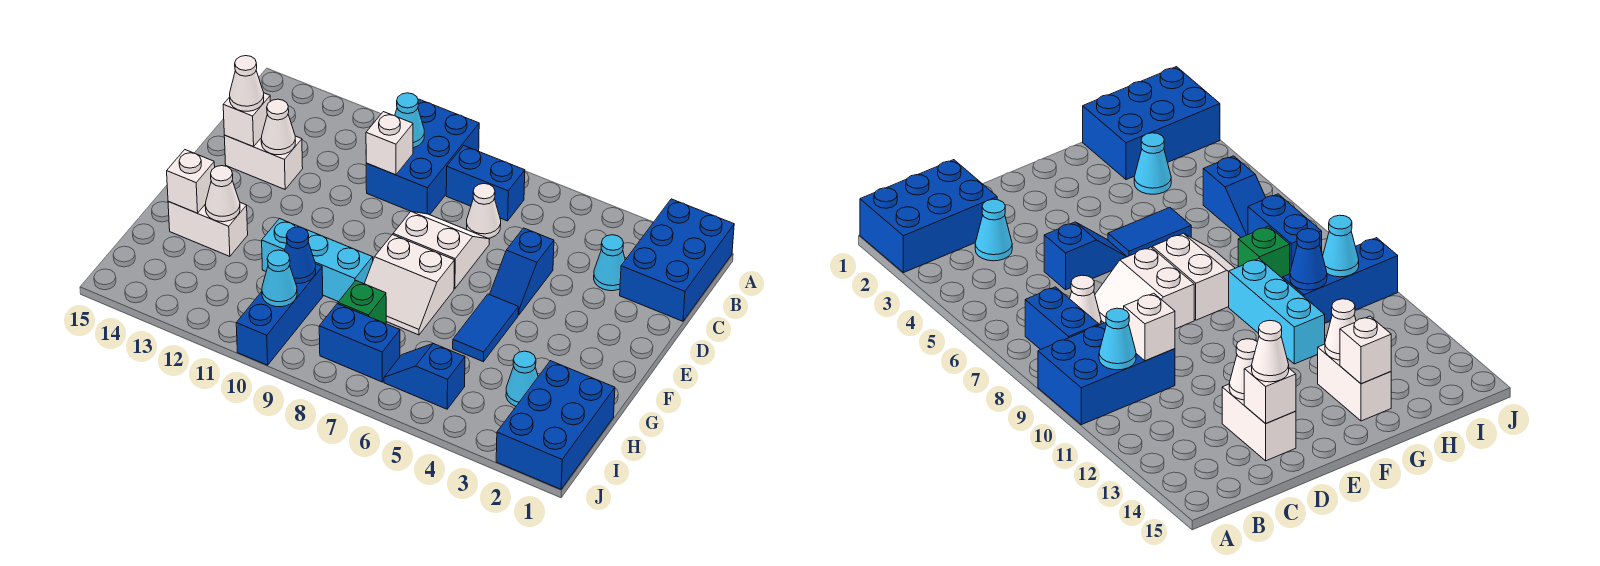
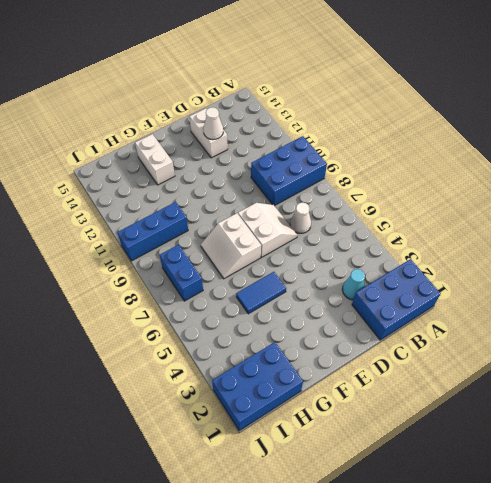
none -> blue brick B7:B8 level 1
none -> blue slope D5:E5 level 1 top D
none -> cyan brick G9:G11 level 1

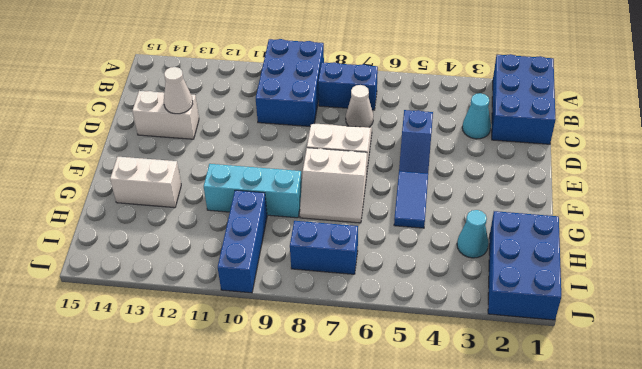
none -> green brick H8 level 1
none -> blue slope I5:I6 level 1 top 5
none -> cyan cone B10 level 2

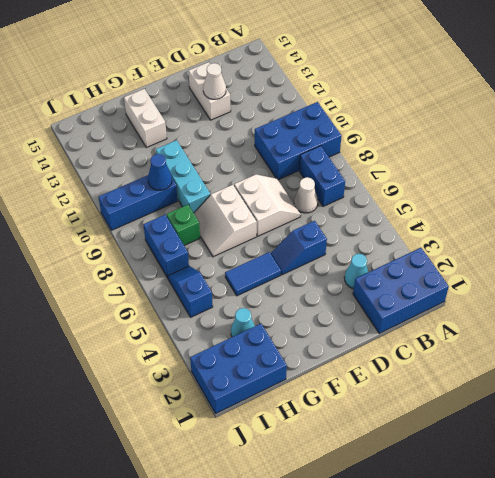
none -> cyan cone B10 level 2
none -> white brick C10 level 2
none -> white brick D14 level 2

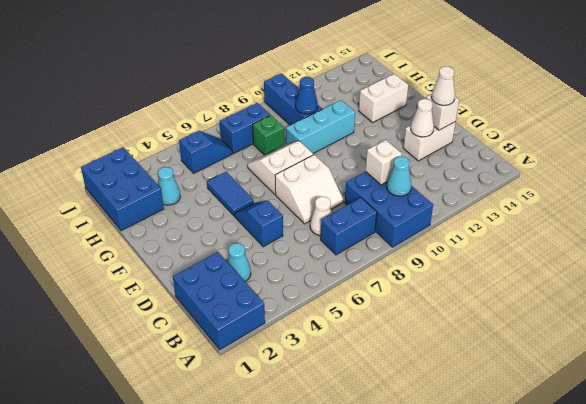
none -> white cone G13 level 2
none -> white brick G14 level 2
none -> cyan cone I10 level 2

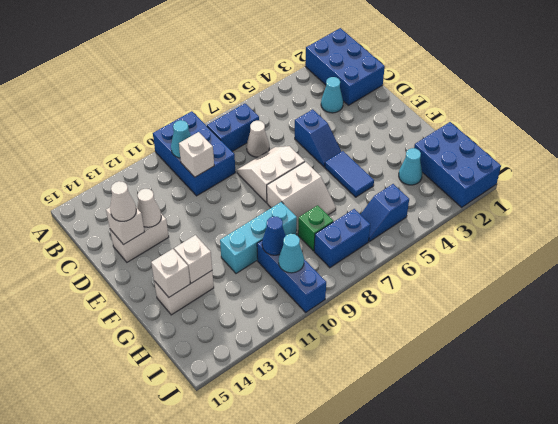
white brick G13 level 2 -> white cone G13 level 2

